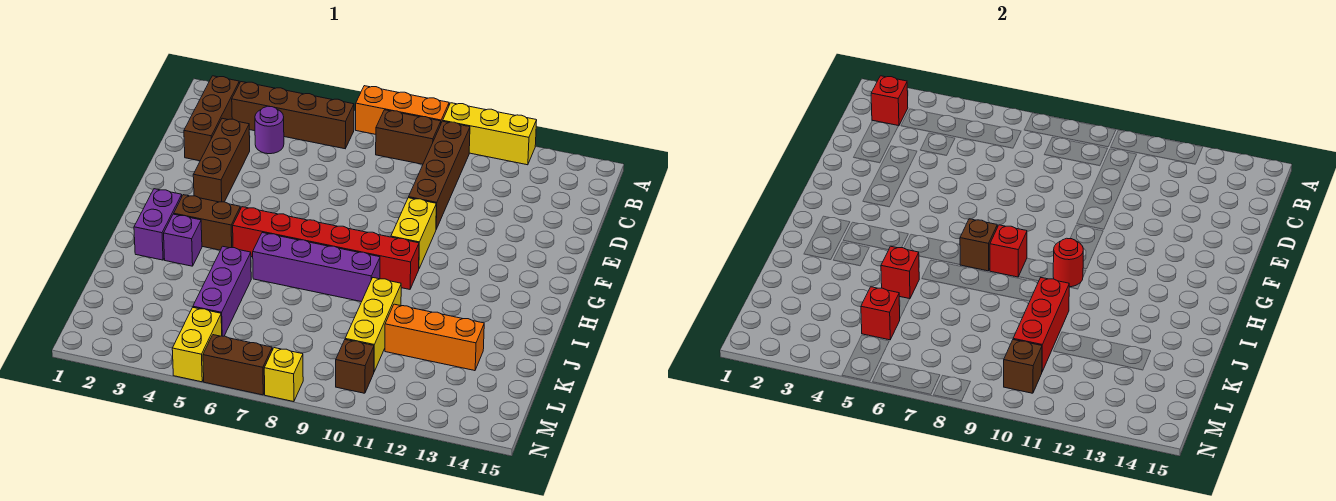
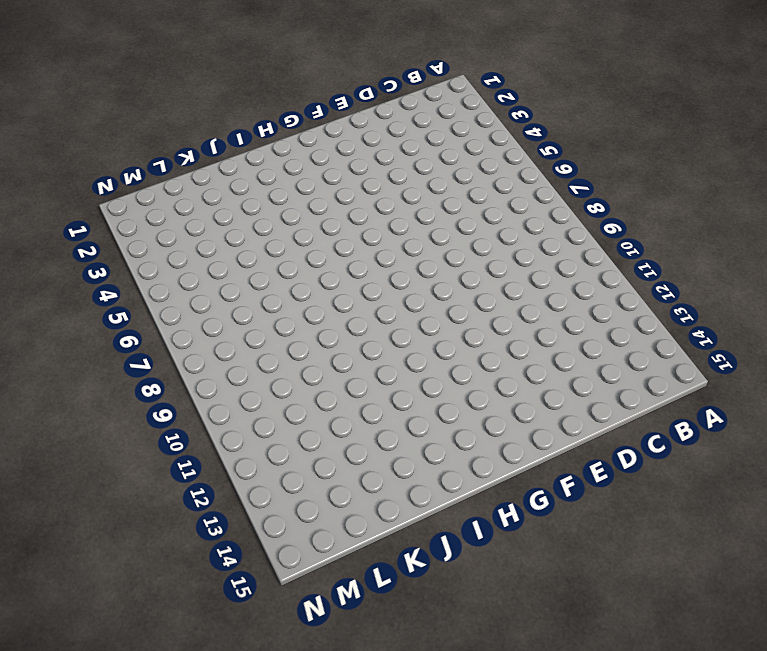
none -> orange brick A7:A9 level 1
none -> yellow brick A10:A12 level 1
none -> brown brick B2:D2 level 1

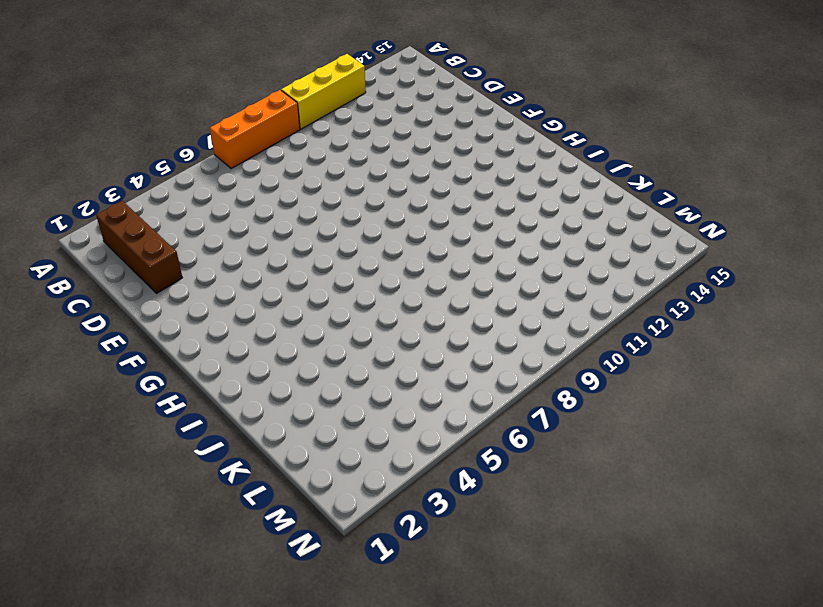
none -> brown brick B3:B6 level 1
none -> brown brick B8:B9 level 1
none -> brown brick B10:E10 level 1

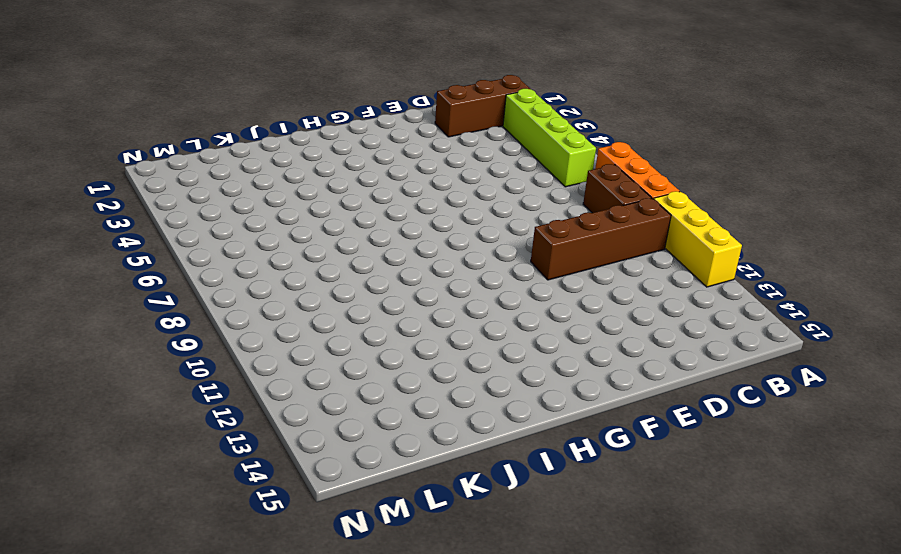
lime brick B3:B6 level 1 -> brown brick B3:B6 level 1
none -> purple round brick C4 level 1
none -> brown brick D3:F3 level 1
none -> yellow brick F10:G10 level 1

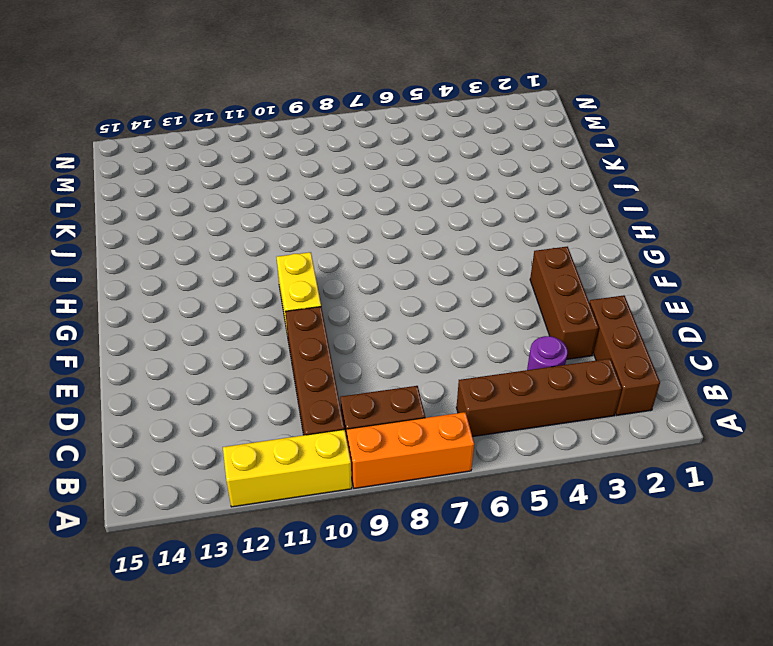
none -> purple brick H2:I2 level 1
none -> brown brick H3:H4 level 1
none -> red brick H5:H10 level 1

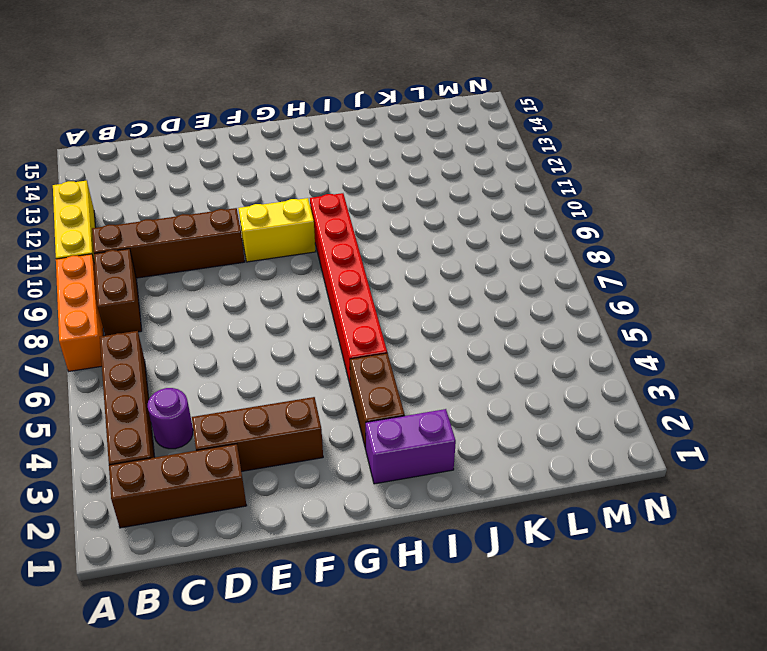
none -> purple brick I3 level 1
none -> purple brick I6:I9 level 1
none -> purple brick J5:L5 level 1

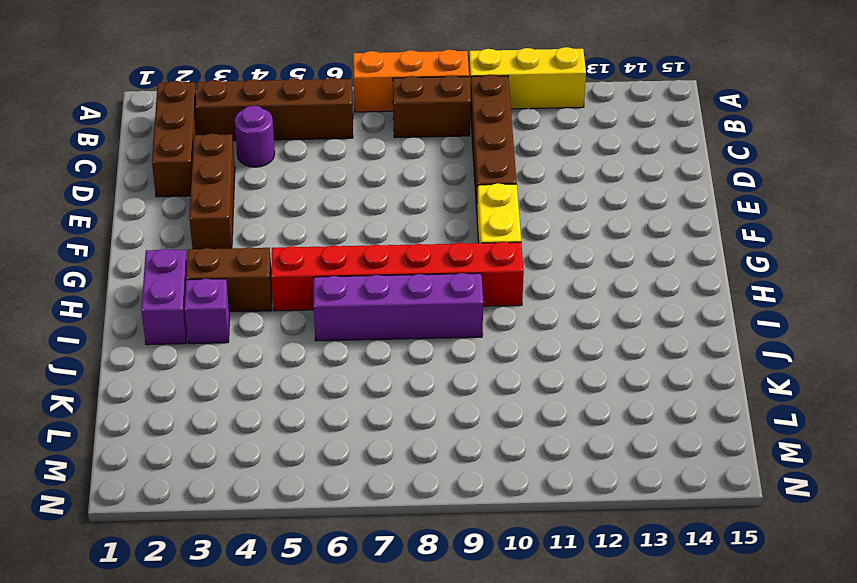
none -> purple brick J5:L5 level 1
none -> yellow brick J10:L10 level 1
none -> orange brick K11:K13 level 1

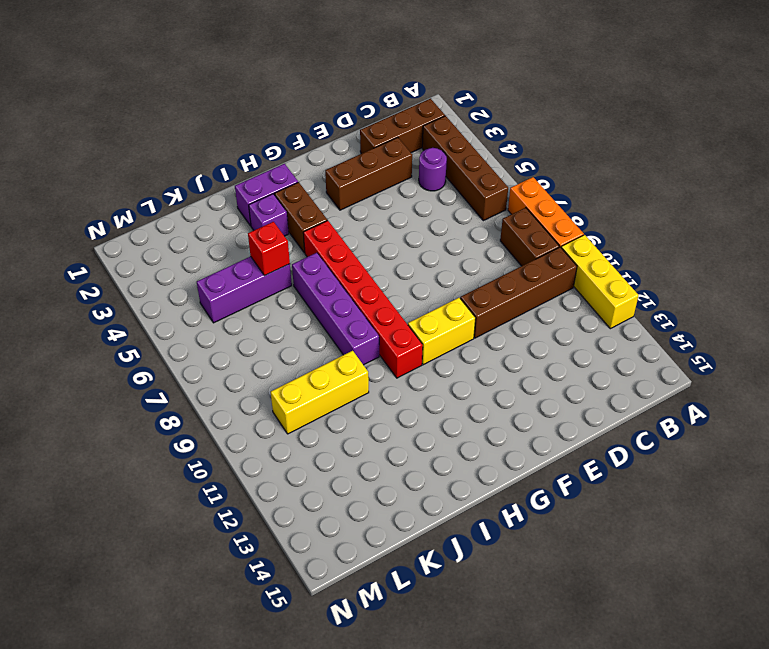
none -> orange brick K11:K13 level 1
none -> yellow brick M5:N5 level 1
none -> brown brick M10 level 1

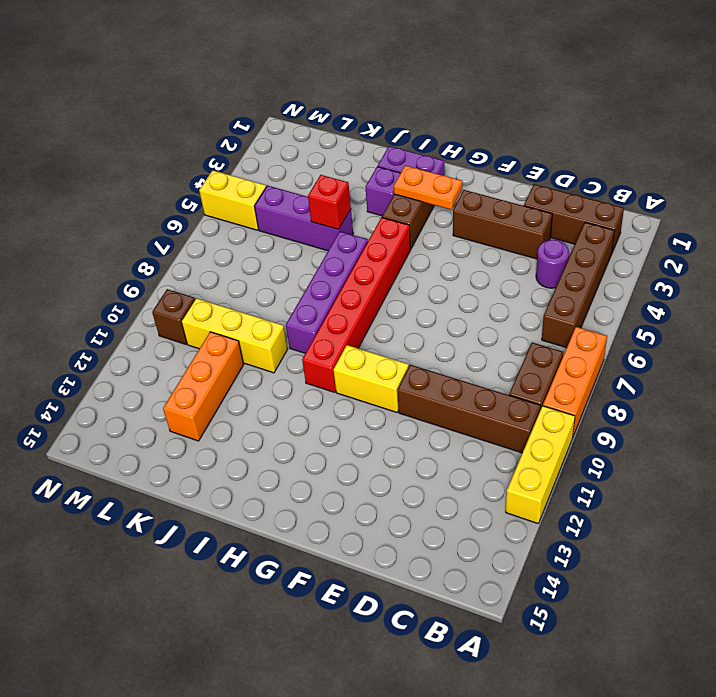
orange plate G3:H3 level 2 -> none
none -> brown brick N6:N7 level 1
none -> yellow brick N8 level 1
none -> red brick B2 level 2

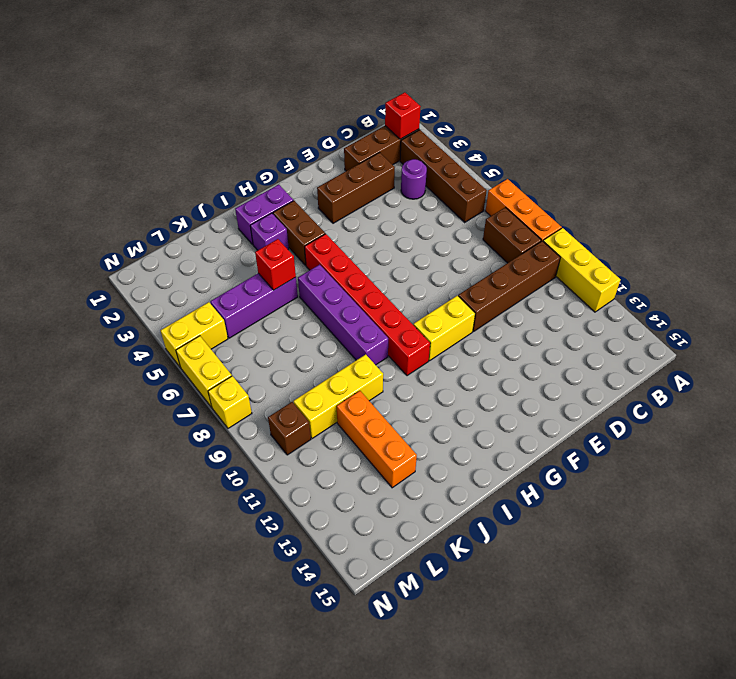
yellow brick N6:N7 level 1 -> brown brick N6:N7 level 1
none -> brown brick H7 level 2
none -> red brick H8 level 2
none -> red round brick H10 level 2

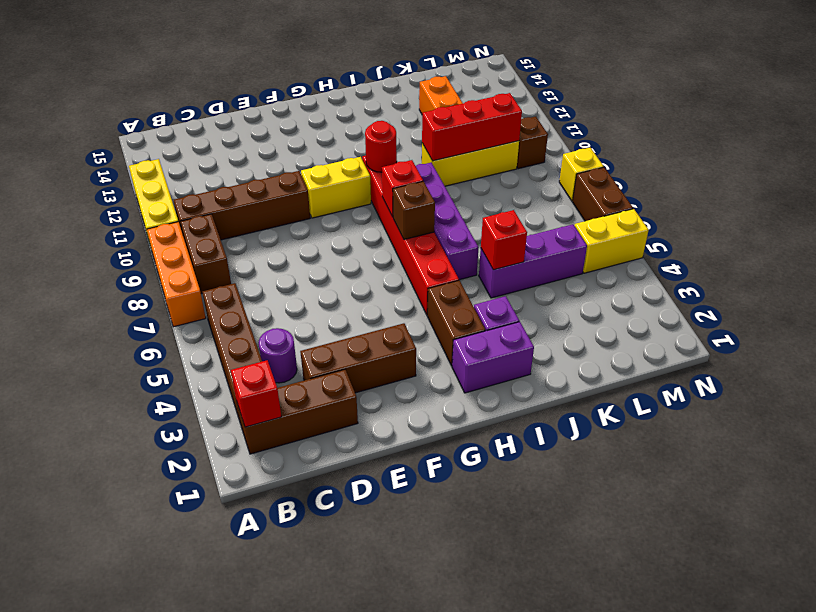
none -> red brick L5 level 2
none -> brown brick M10 level 2

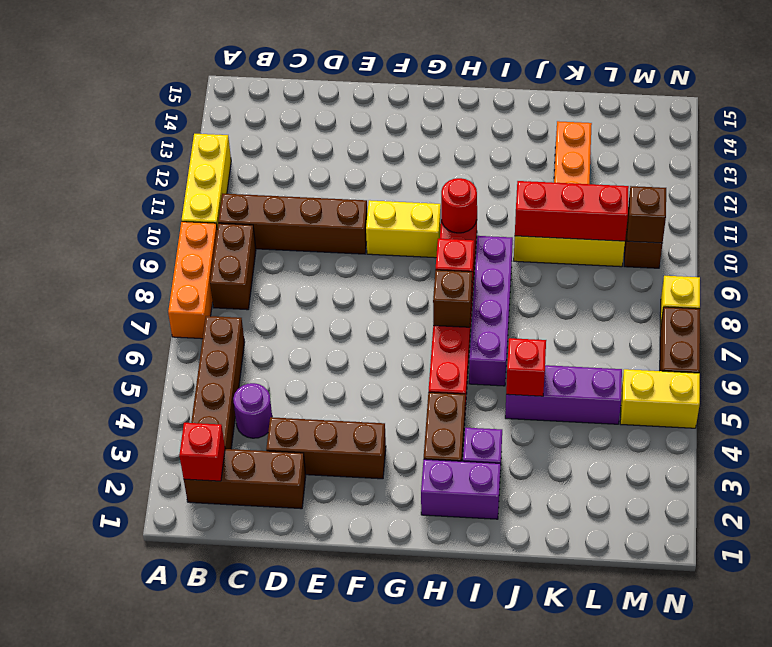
none -> red brick L5 level 2

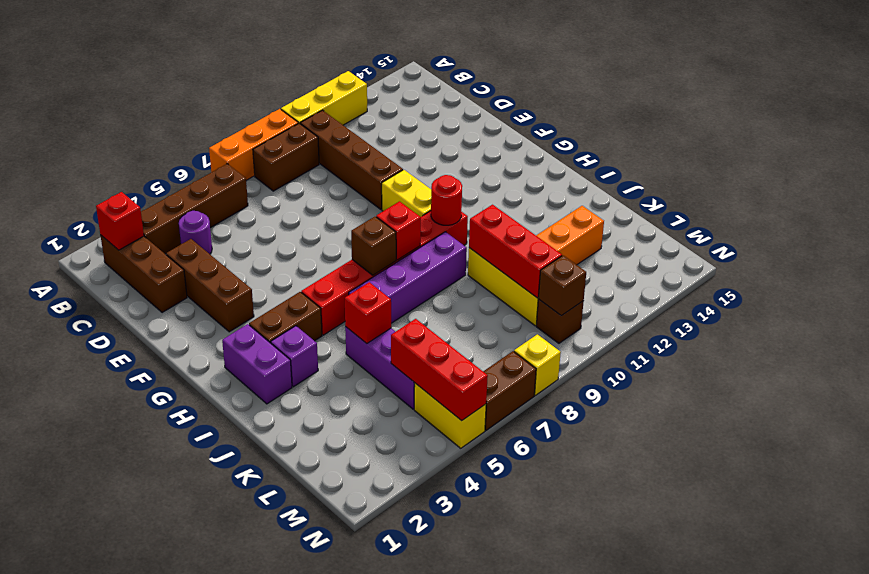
red brick L5:N5 level 2 -> red brick L5 level 2

